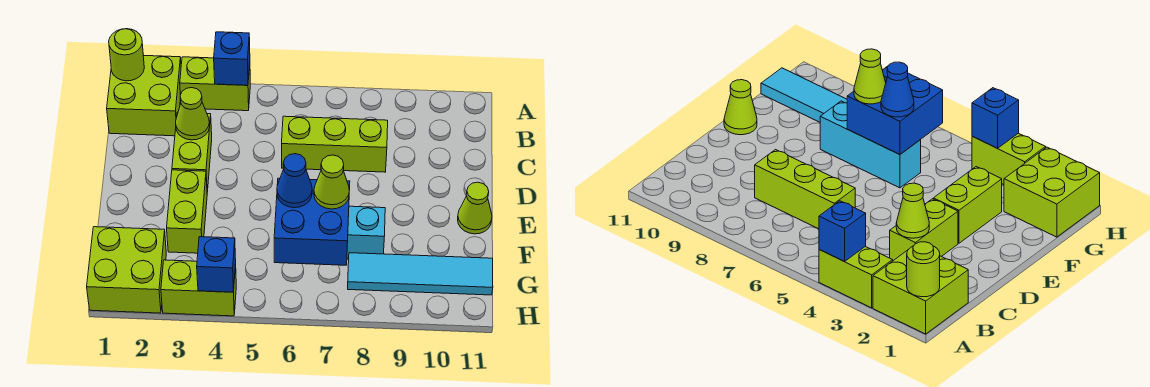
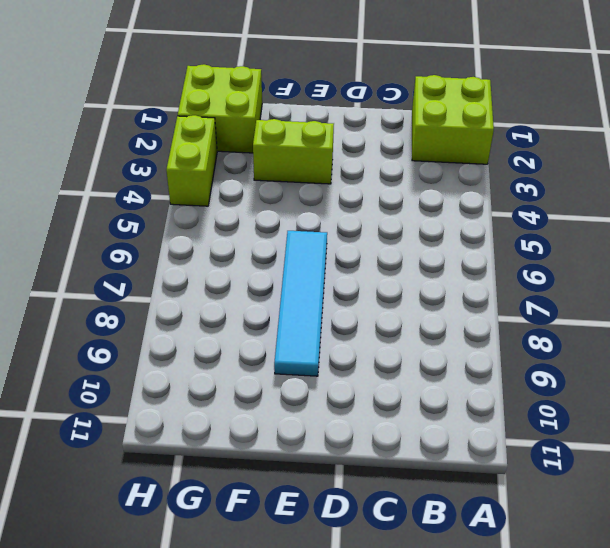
cyan tile E6:E9 level 1 -> cyan tile G8:G11 level 1
none -> lime brick A3:A4 level 1
none -> lime brick C3:D3 level 1
none -> lime brick C6:C8 level 1

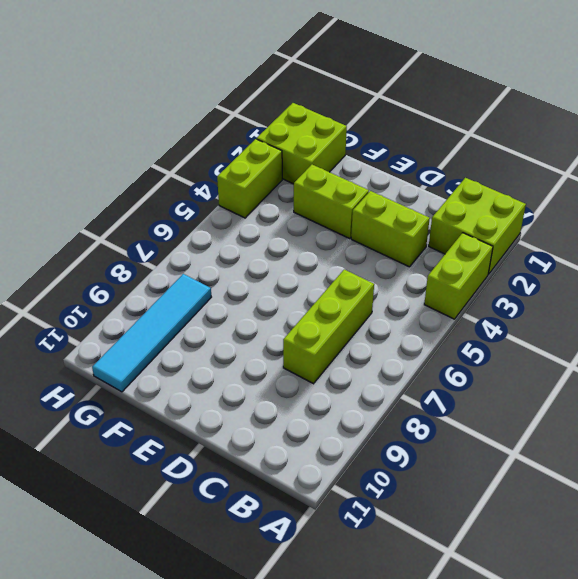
none -> lime cone E11 level 1
none -> cyan brick F6:F8 level 1
none -> lime round brick A1 level 2

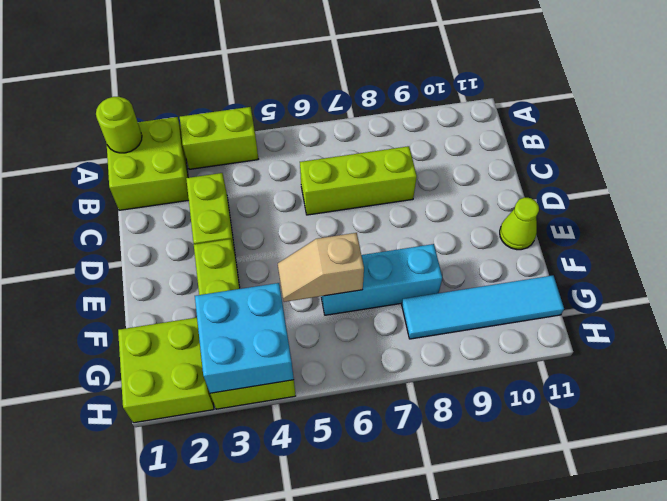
tan slope F5:F6 level 2 top 6 -> blue brick F6:G7 level 2
cyan brick G3:H4 level 2 -> blue brick H4 level 2
none -> blue brick A4 level 2
none -> lime cone C3 level 2
none -> blue cone F6 level 3

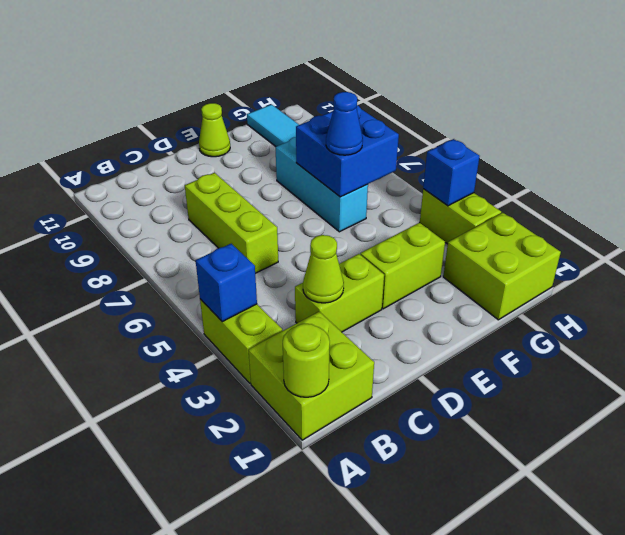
none -> lime cone F7 level 3

